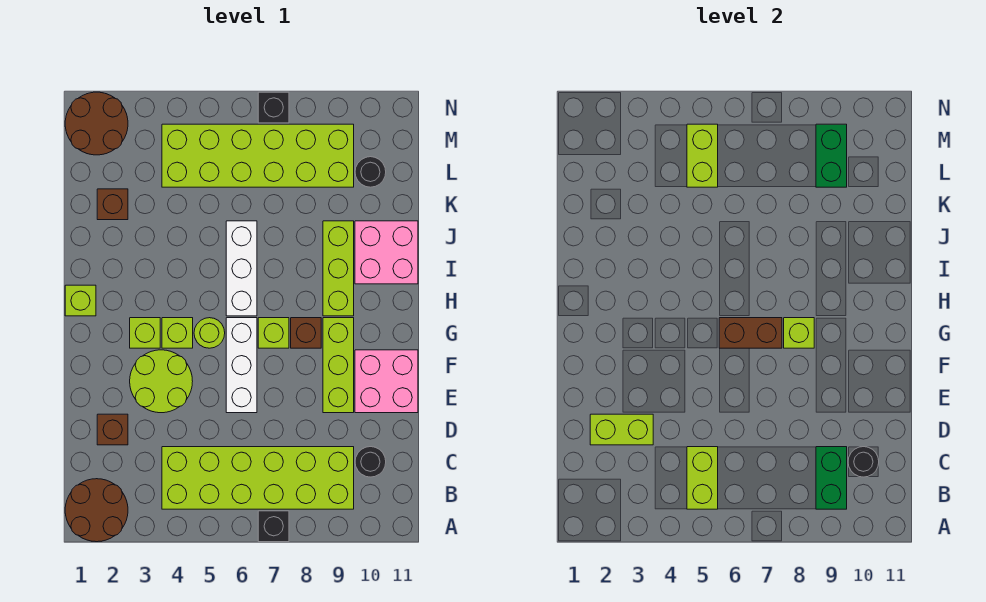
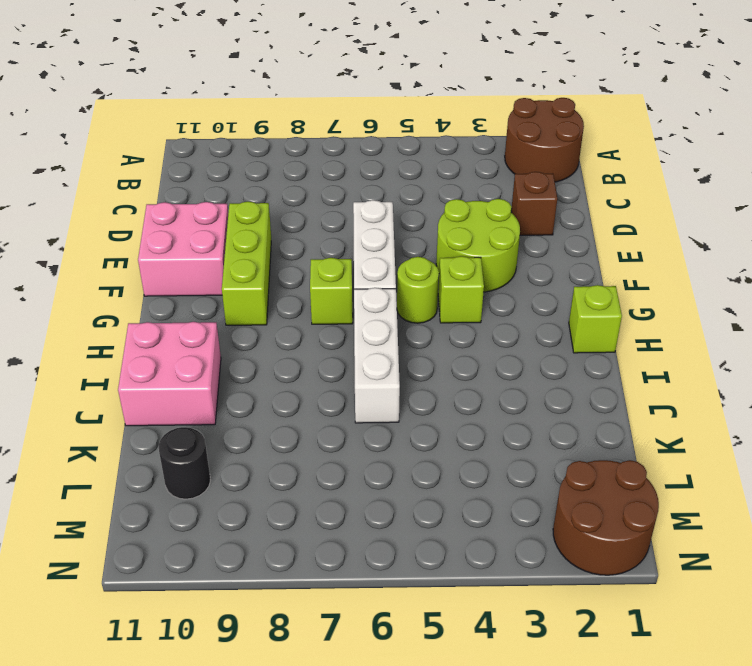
none -> black brick A7 level 1
none -> lime brick B4:C9 level 1
none -> black round brick C10 level 1
none -> lime brick G3 level 1

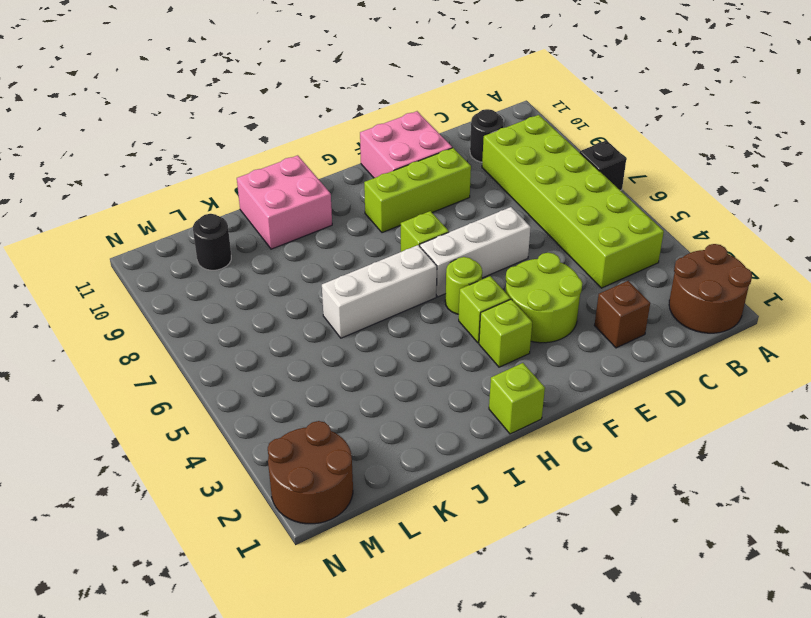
none -> brown brick G8 level 1
none -> lime brick H9:J9 level 1
none -> brown brick K2 level 1
none -> lime brick L4:M9 level 1

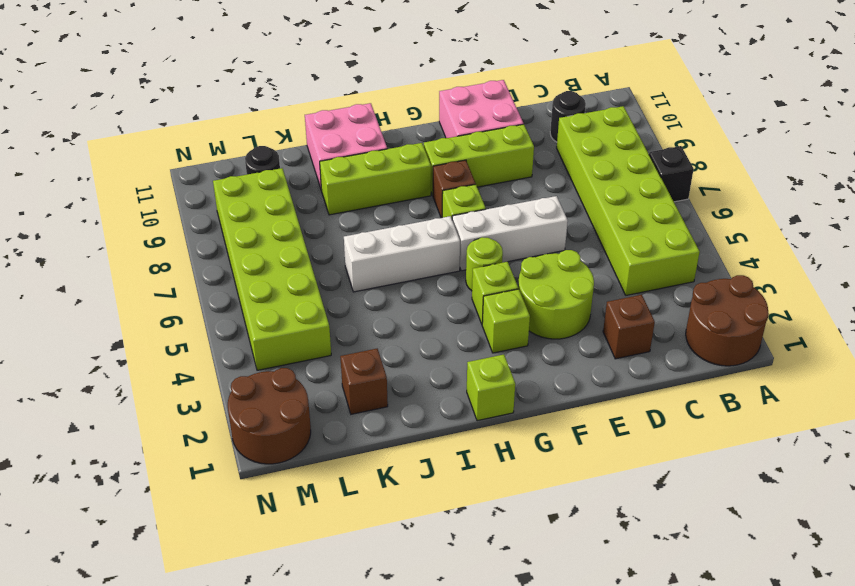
none -> black brick N7 level 1
none -> lime brick B5:C5 level 2
none -> green brick B9:C9 level 2
none -> black round brick C10 level 2

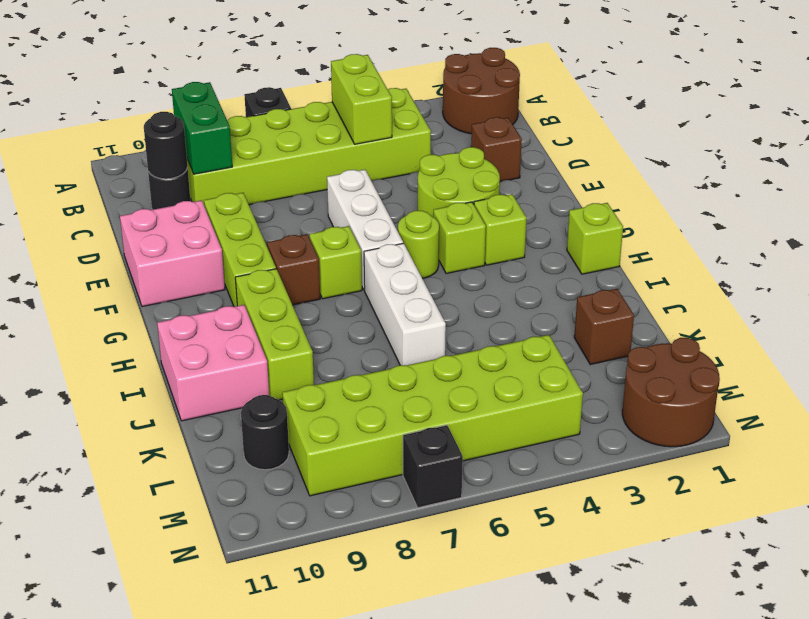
none -> lime brick D2:D3 level 2
none -> brown brick G6:G7 level 2
none -> lime brick G8 level 2
none -> lime brick L5:M5 level 2

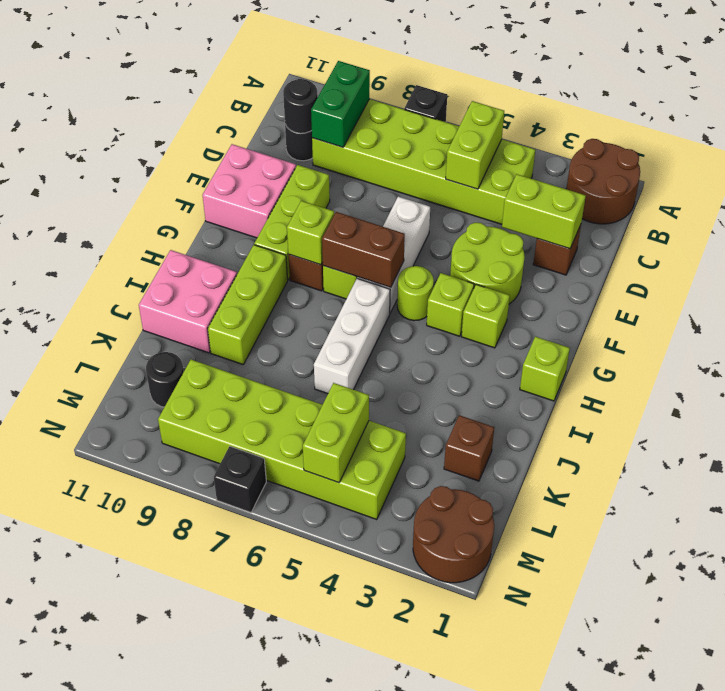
none -> green brick L9:M9 level 2

